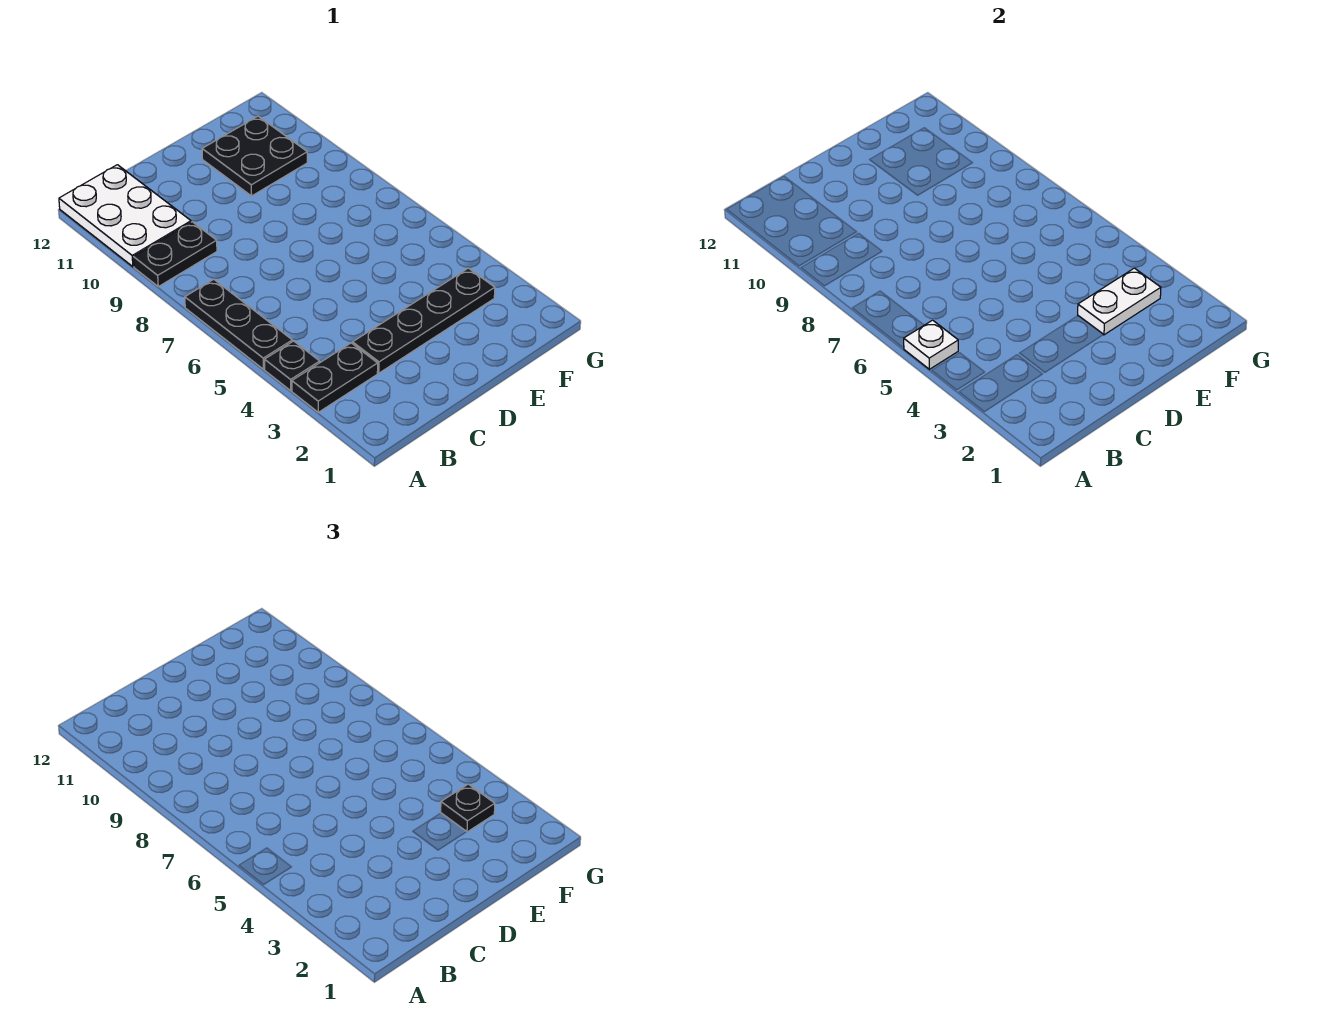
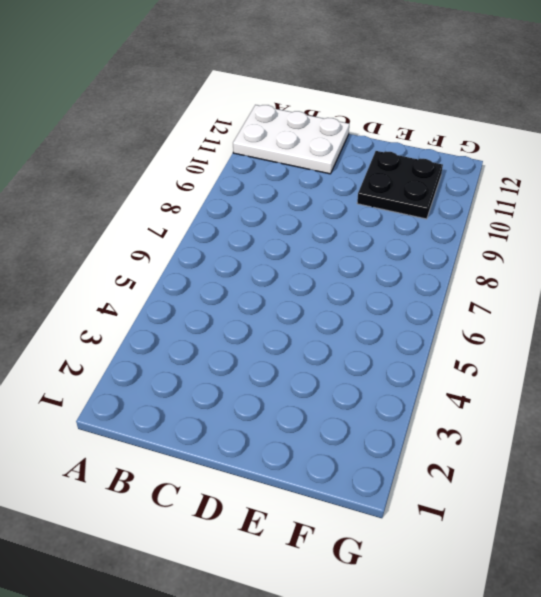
white plate A11:C12 level 1 -> white plate A10:B12 level 1
none -> black plate A3:B3 level 1
none -> black plate A4 level 1

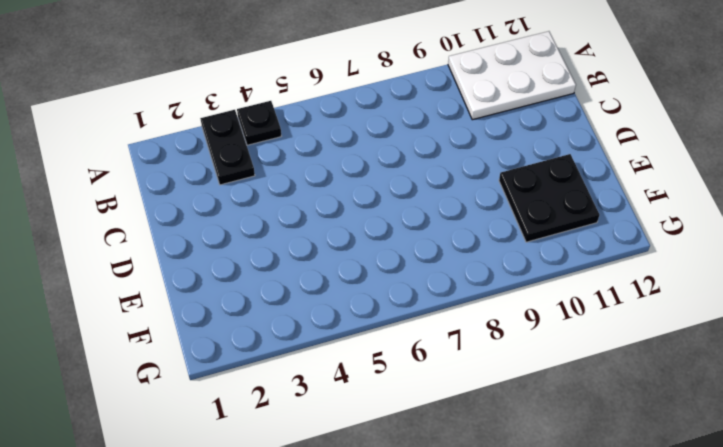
none -> black plate A5:A7 level 1
none -> black plate A9:B9 level 1

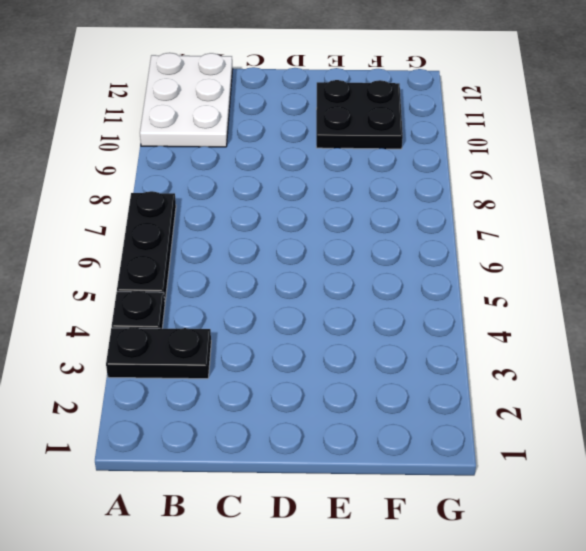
none -> black plate A9:B9 level 1
none -> black plate C3:F3 level 1

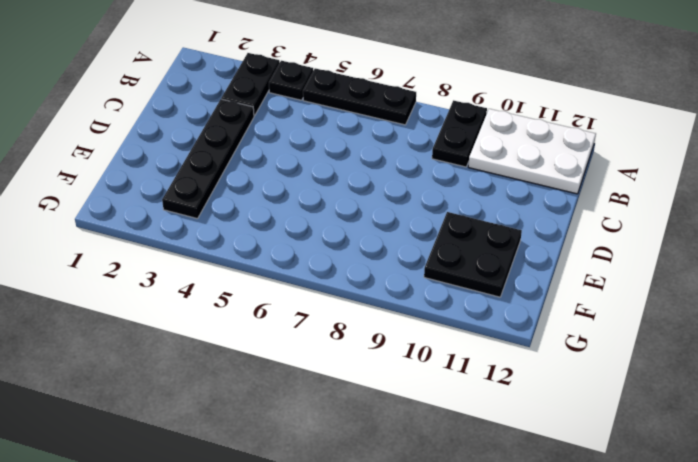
none -> white plate A5 level 2
none -> white plate E3:F3 level 2

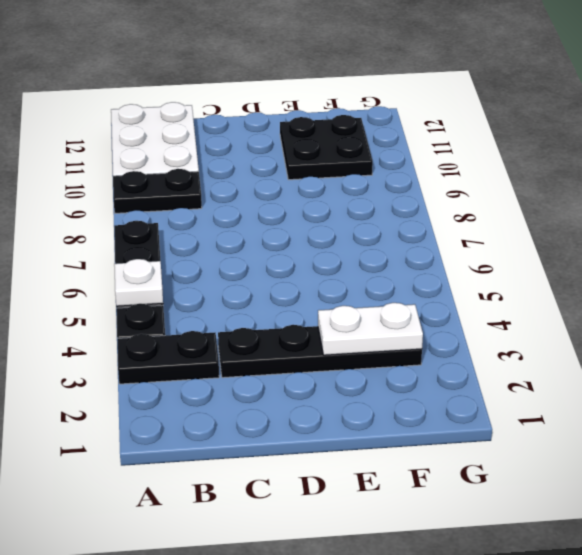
none -> black plate F3 level 3

